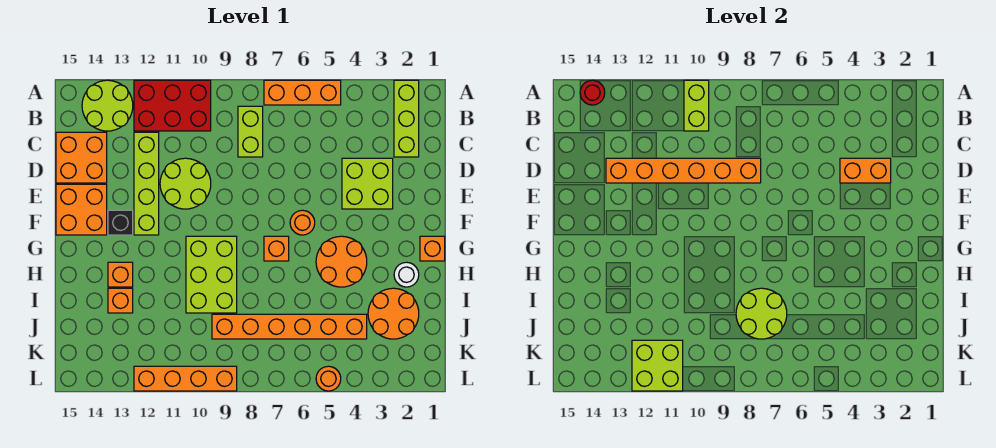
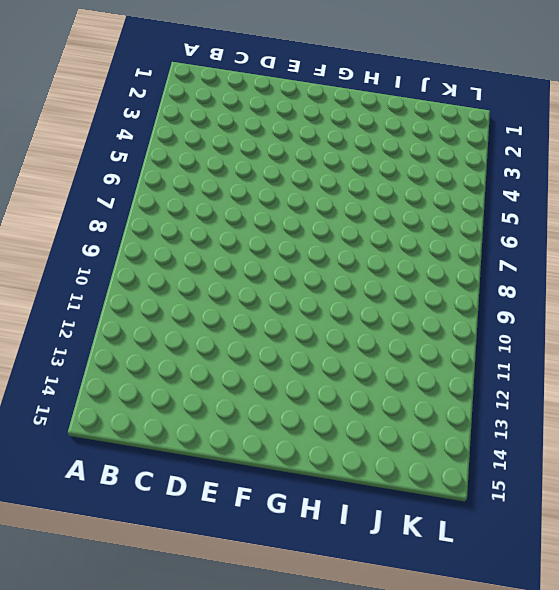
none -> lime brick A2:C2 level 1
none -> orange brick A5:A7 level 1
none -> red brick A10:B12 level 1

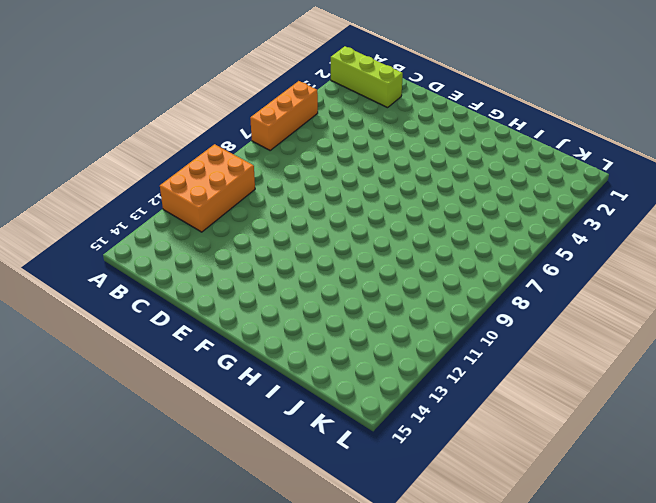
orange brick A10:B12 level 1 -> red brick A10:B12 level 1
none -> lime round brick A13:B14 level 1
none -> lime brick B8:C8 level 1
none -> lime brick C12:F12 level 1

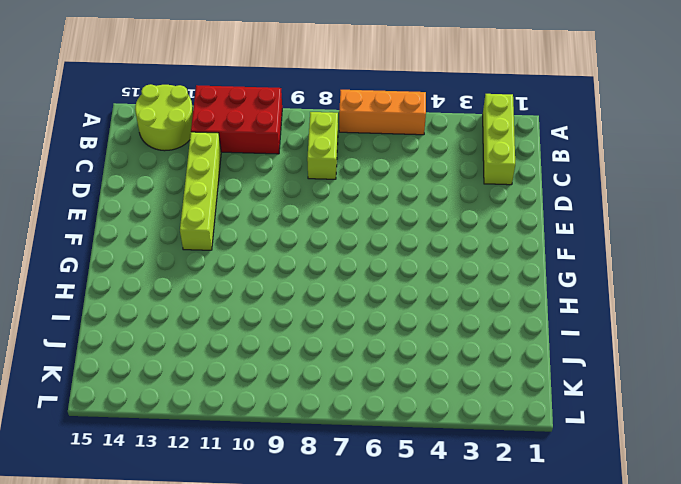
none -> orange brick C14:D15 level 1
none -> lime brick D3:E4 level 1
none -> lime round brick D10:E11 level 1

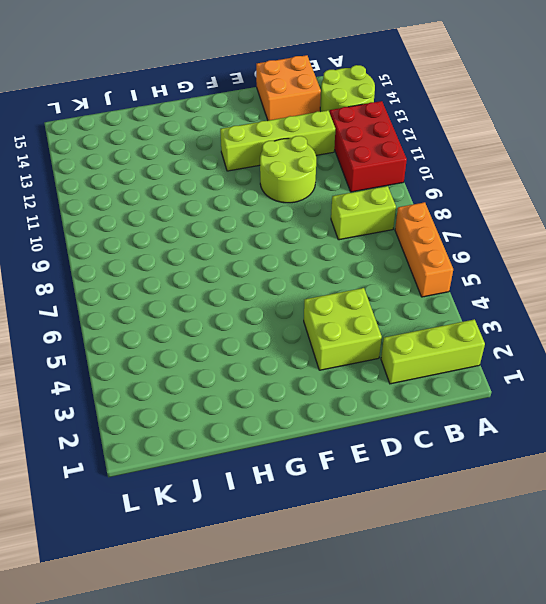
none -> orange brick E14:F15 level 1
none -> orange round brick F6 level 1
none -> black brick F13 level 1

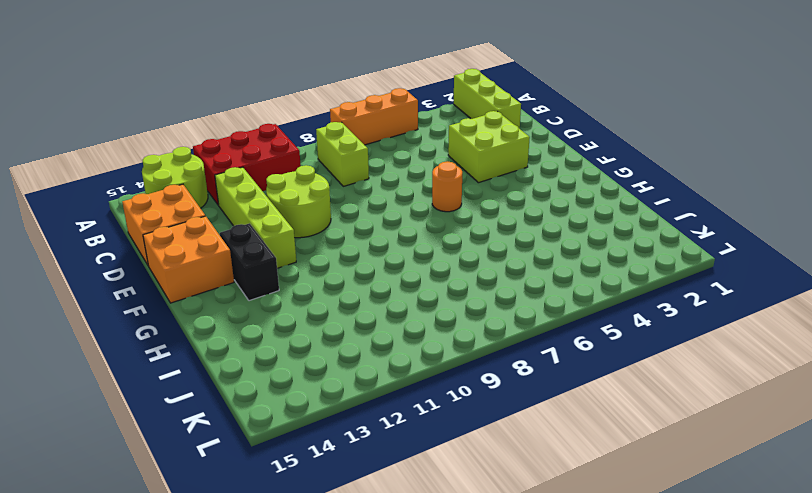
black brick F13:G13 level 1 -> black brick F13 level 1
none -> orange brick G1 level 1
none -> orange round brick G4:H5 level 1
none -> orange brick G7 level 1

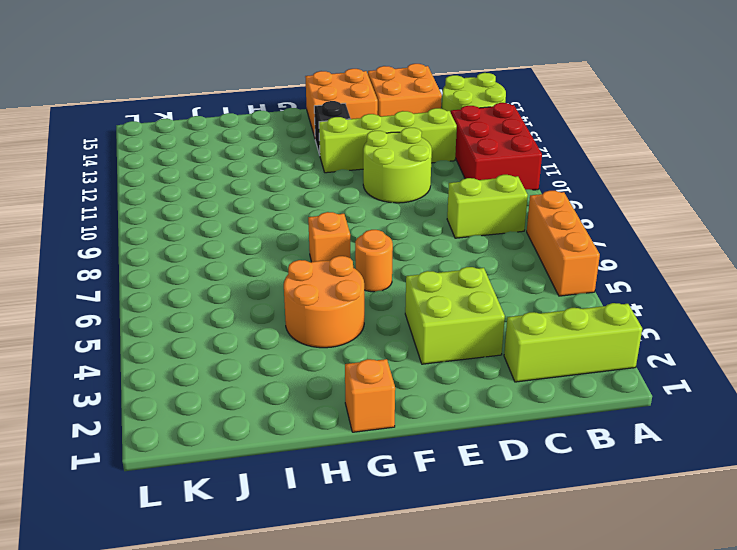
none -> lime brick G9:I10 level 1
none -> white round brick H2 level 1
none -> orange brick H13 level 1

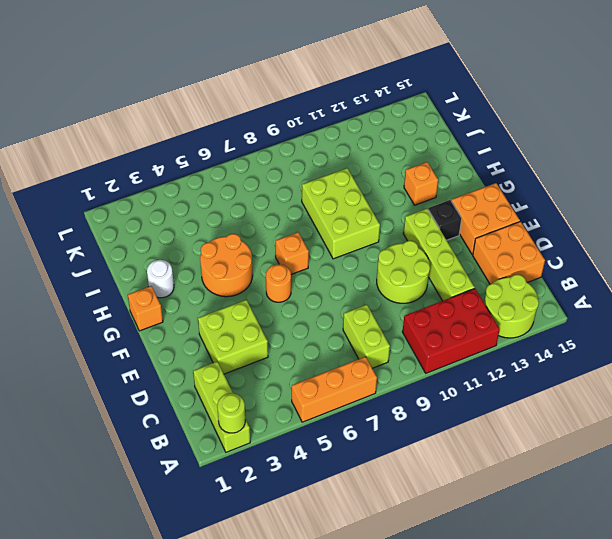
lime round brick A2 level 2 -> none
none -> orange round brick I2:J3 level 1
none -> orange brick I13 level 1
none -> orange brick J4:J9 level 1

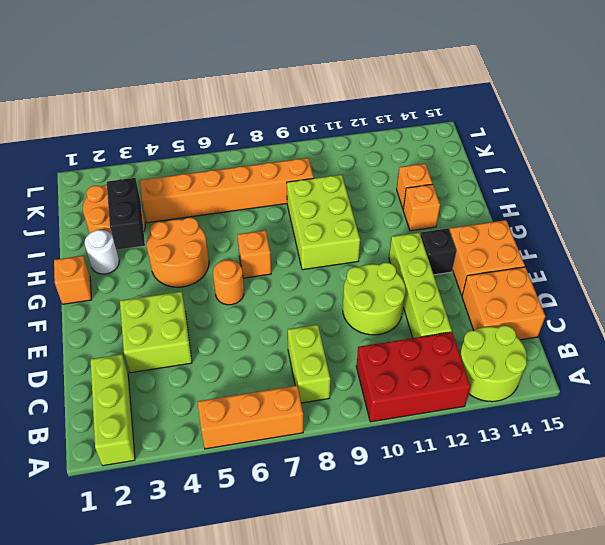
black brick H3:I3 level 2 -> none
none -> orange round brick L5 level 1
none -> orange brick L9:L12 level 1
none -> lime brick A10:B10 level 2

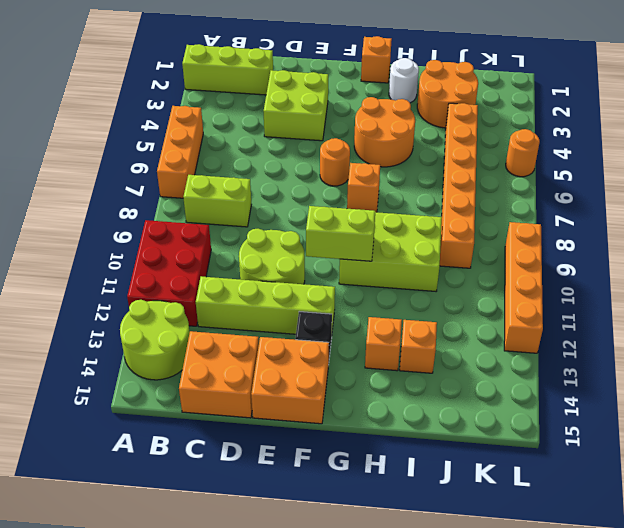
lime brick F10:G10 level 2 -> lime brick A10:B10 level 2
none -> red round brick A14 level 2
none -> orange brick D3:D4 level 2
none -> orange brick D8:D13 level 2

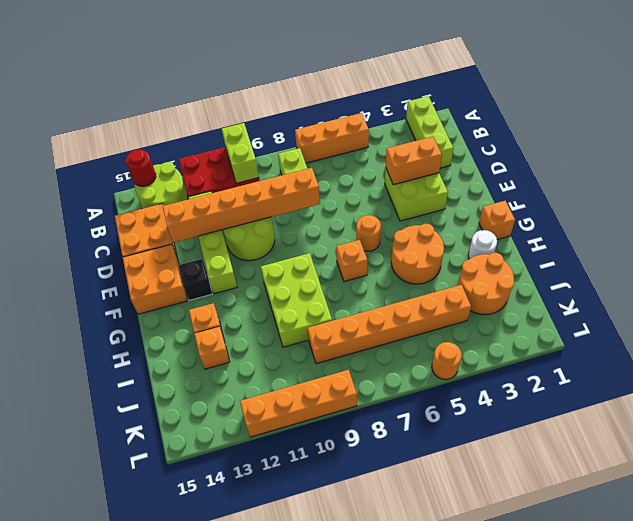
none -> lime round brick I7:J8 level 2
none -> lime brick K11:L12 level 2

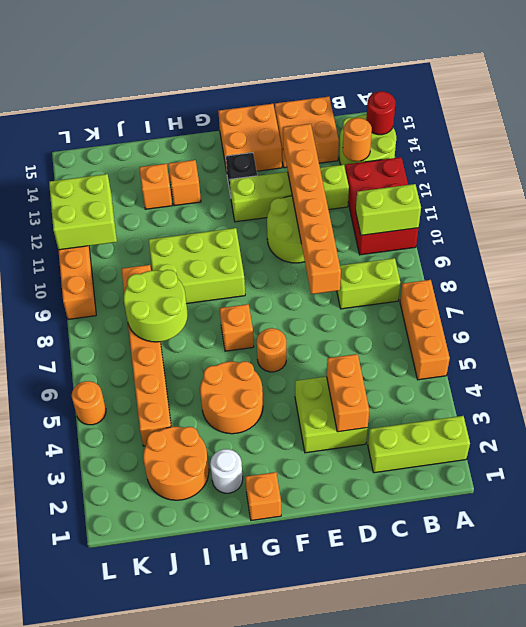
orange round brick B13 level 2 -> none

